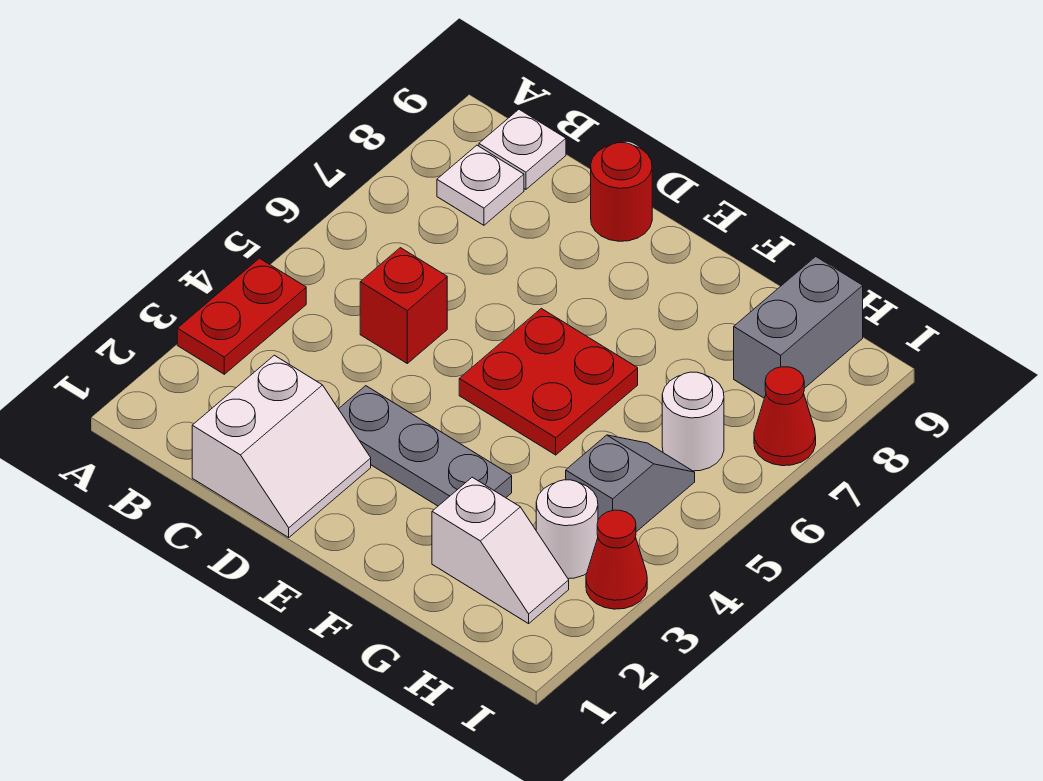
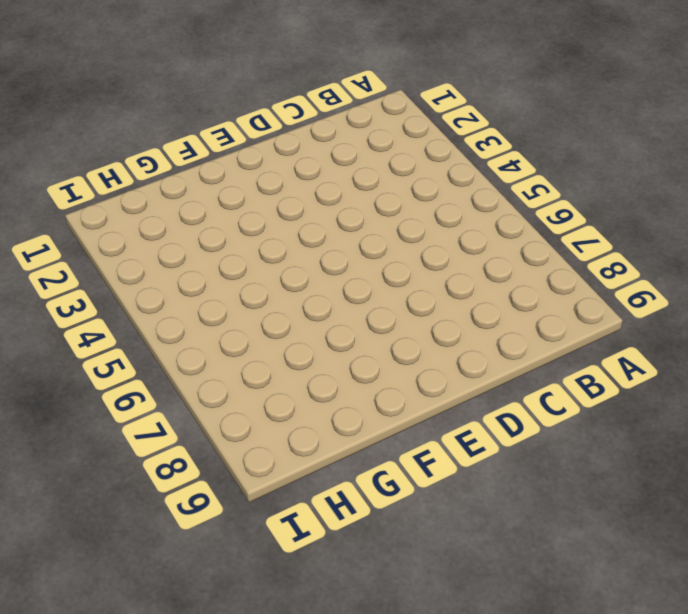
none -> red plate A3:A4 level 1
none -> white plate B8 level 1
none -> white plate B9 level 1

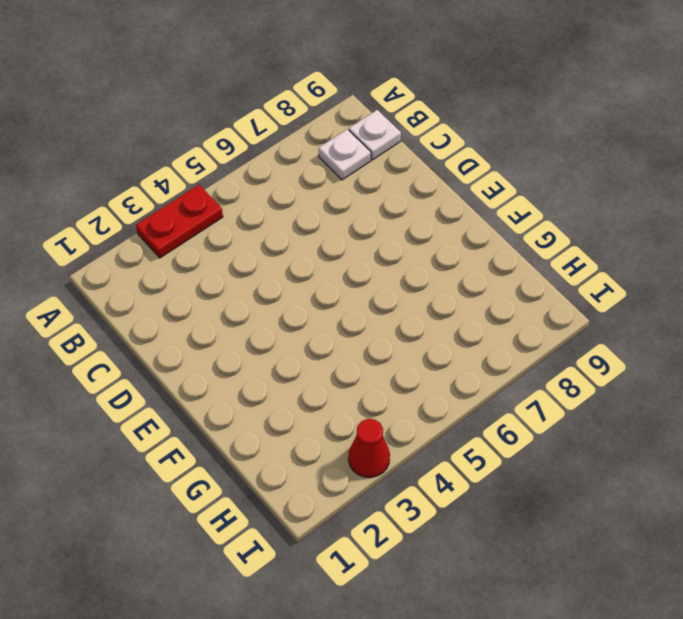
none -> white slope C1:D2 level 1 top C
none -> red brick C5 level 1
none -> grey plate D3:F3 level 1

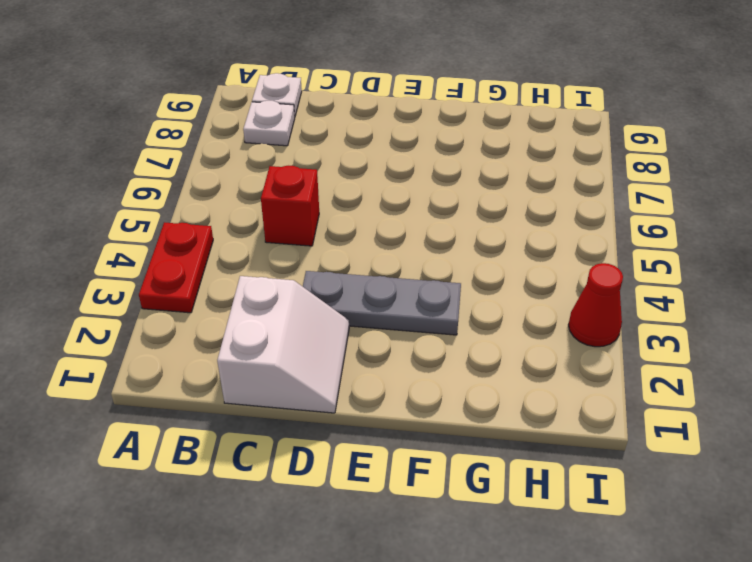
none -> red round brick D9 level 1
none -> red plate E5:F6 level 1
none -> white slope G2:H2 level 1 top G

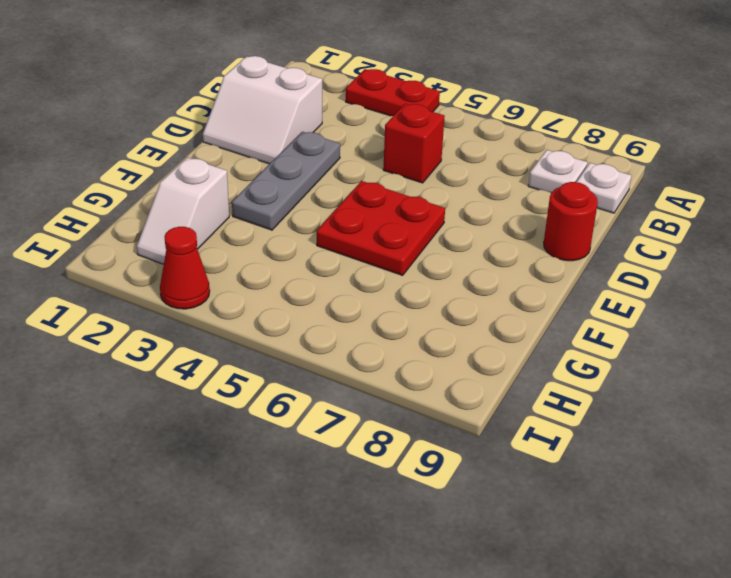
none -> white round brick H3 level 1
none -> grey slope H4:H5 level 1 top 4
none -> white round brick H6 level 1

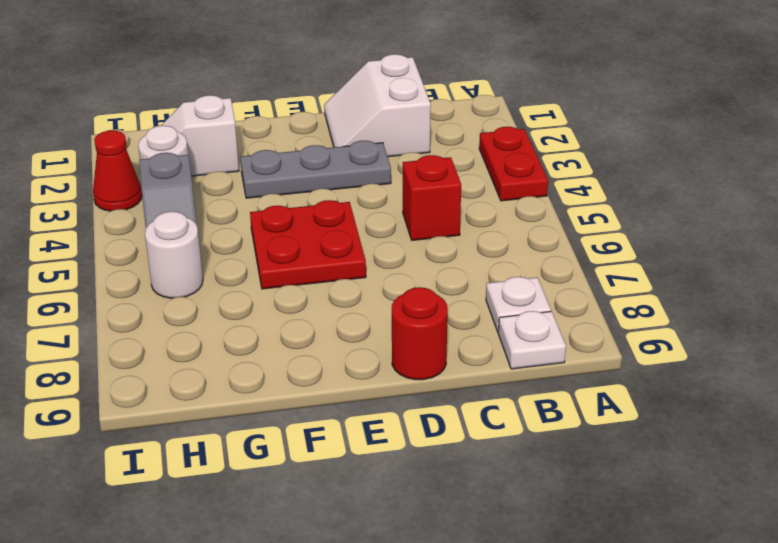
none -> grey brick H8:H9 level 1
none -> red cone I7 level 1

